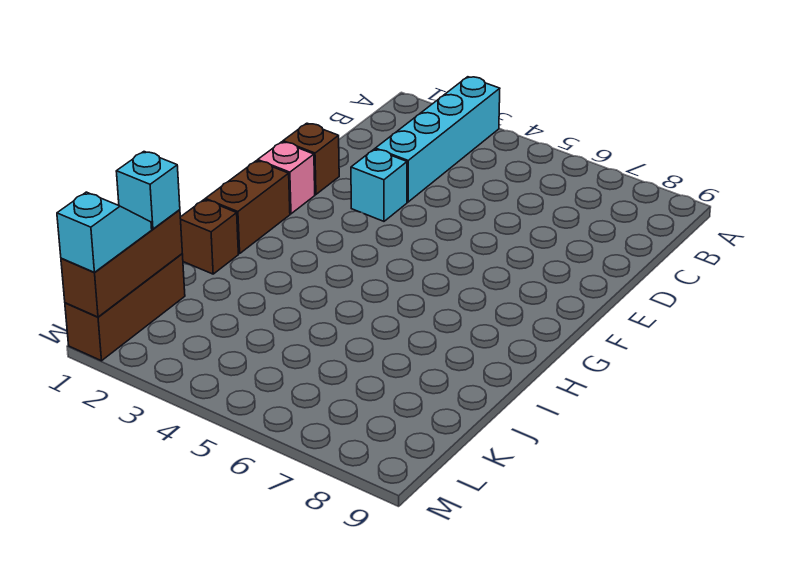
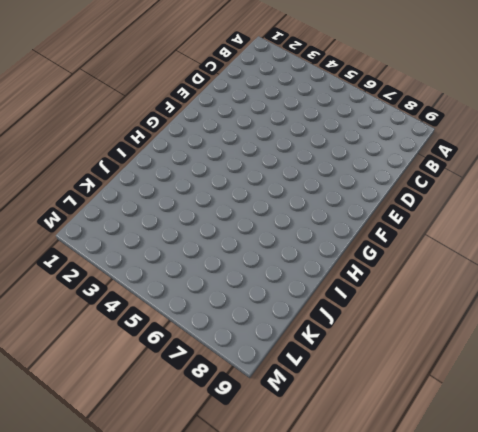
none -> cyan brick A3:D3 level 1
none -> brown brick E1 level 1

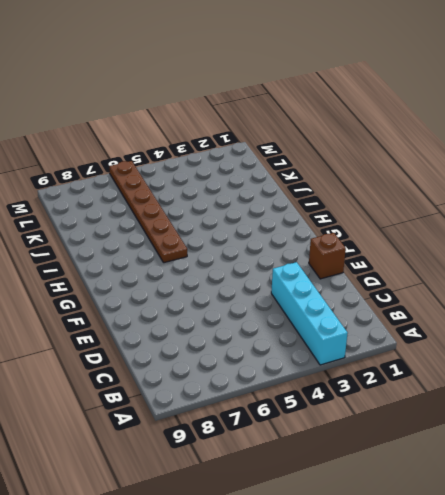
brown plate H6:M6 level 1 -> none
none -> cyan brick E3 level 1
none -> pink brick F1 level 1

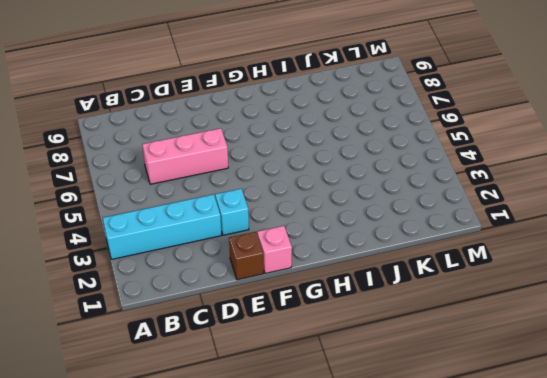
pink brick C6:E6 level 1 -> none
none -> brown brick G1:H1 level 1
none -> brown brick I1 level 1

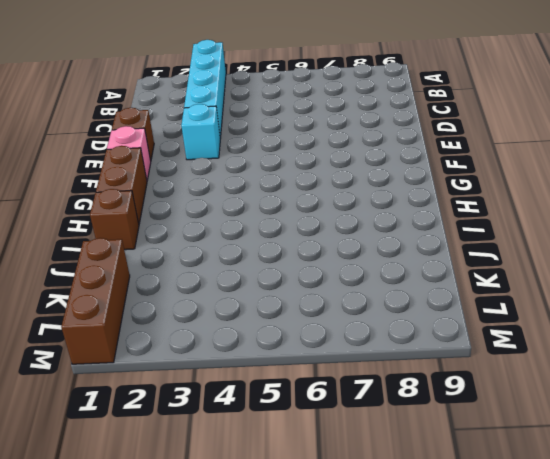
none -> brown brick K1:M1 level 2
none -> cyan brick K1 level 3

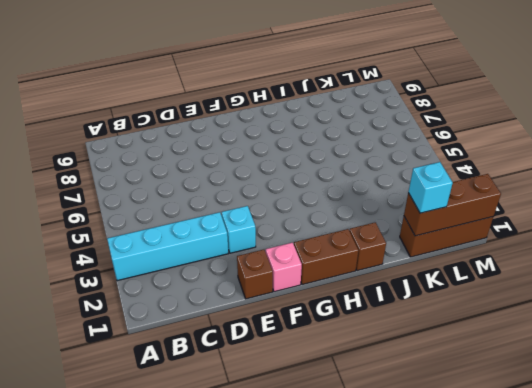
none -> cyan slope L1:M1 level 3 top M

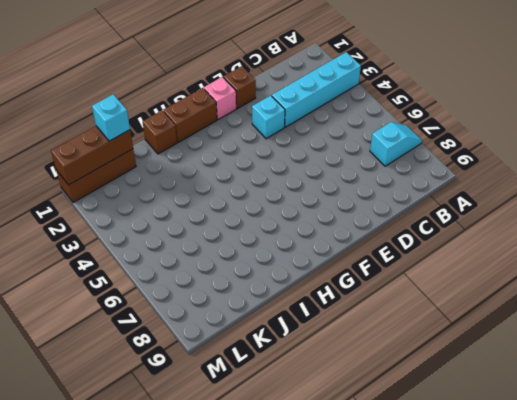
cyan slope A7:B7 level 1 top B -> cyan slope L1:M1 level 3 top M

